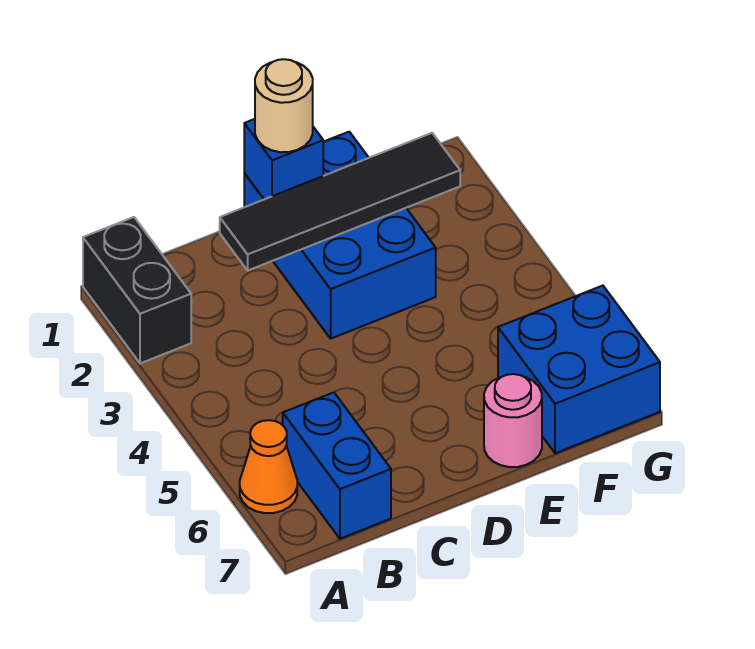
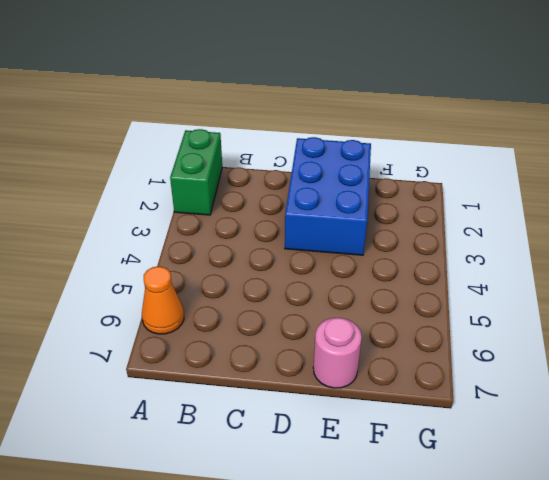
green brick A1:A2 level 1 -> black brick A1:A2 level 1
none -> blue brick B6:B7 level 1
none -> blue brick F6:G7 level 1

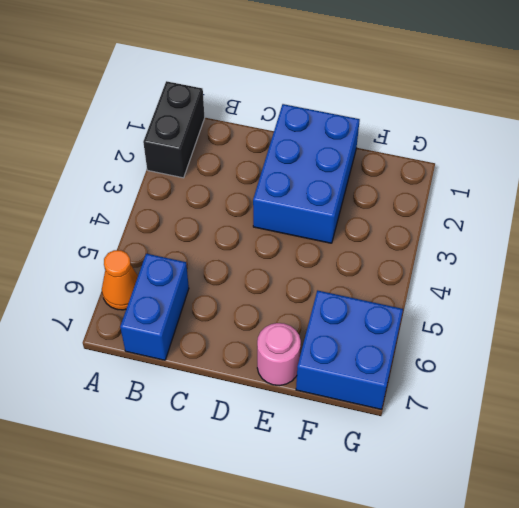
none -> black tile C2:F2 level 2
none -> blue brick D1 level 2

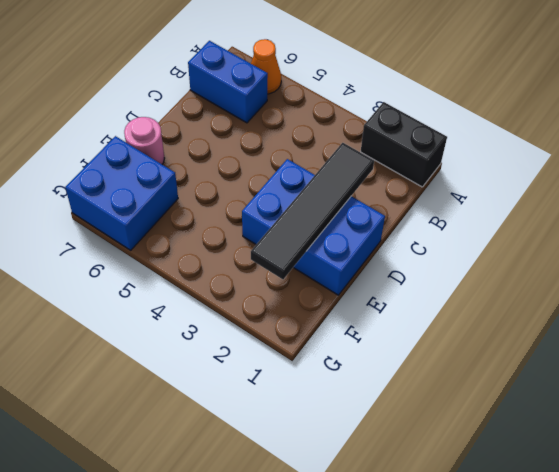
none -> blue brick D1 level 2
none -> tan round brick D1 level 3

